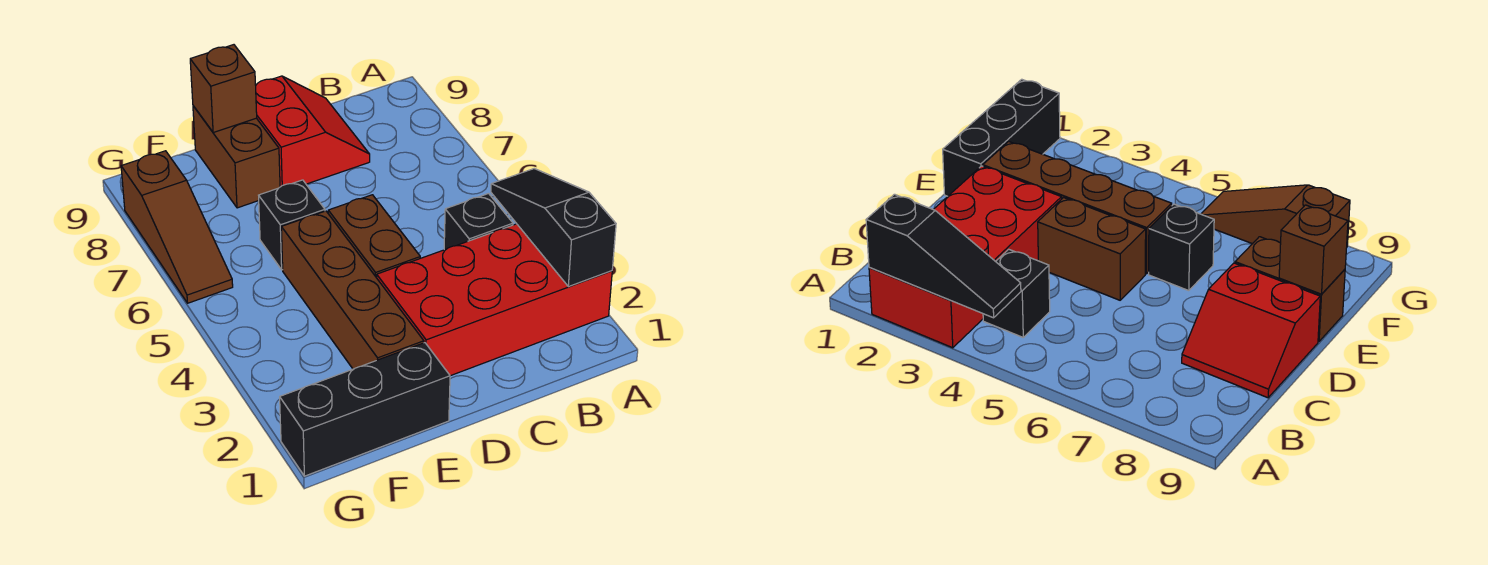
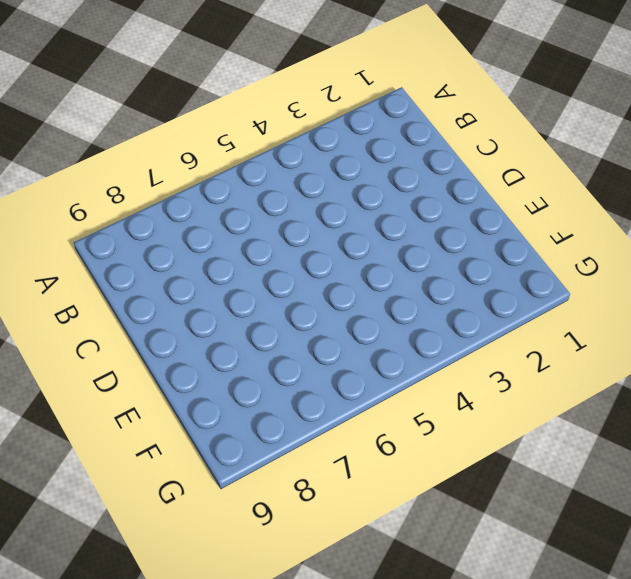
none -> red brick A2:D3 level 1
none -> black brick B4 level 1

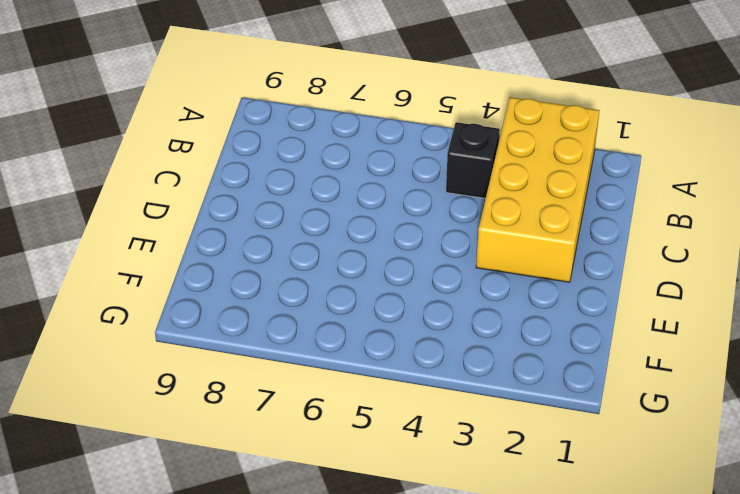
yellow brick A2:D3 level 1 -> red brick A2:D3 level 1
none -> red slope C8:D9 level 1 top D
none -> brown brick D4:D5 level 1

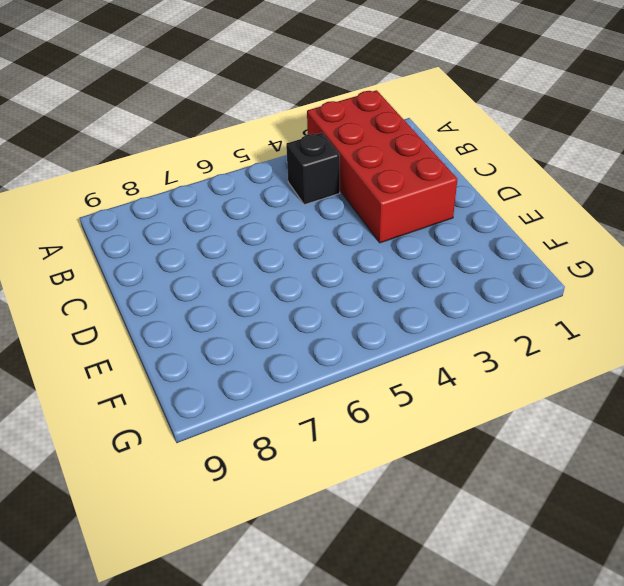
none -> red slope C8:D9 level 1 top D
none -> brown brick D4:D5 level 1

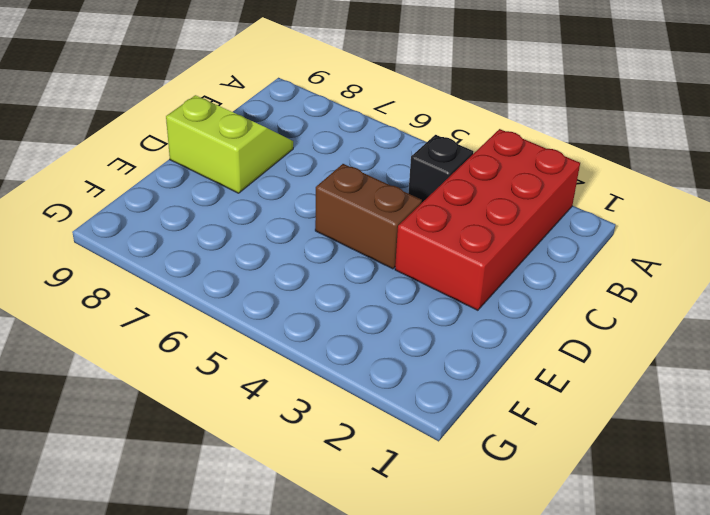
lime slope C8:D9 level 1 top D -> red slope C8:D9 level 1 top D
none -> black brick E1:G1 level 1
none -> brown brick E2:E5 level 1

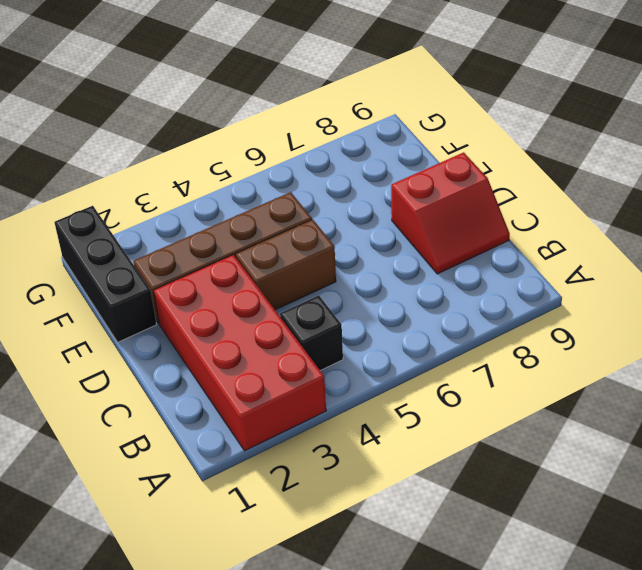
none -> black brick E6 level 1
none -> brown brick E8:E9 level 1

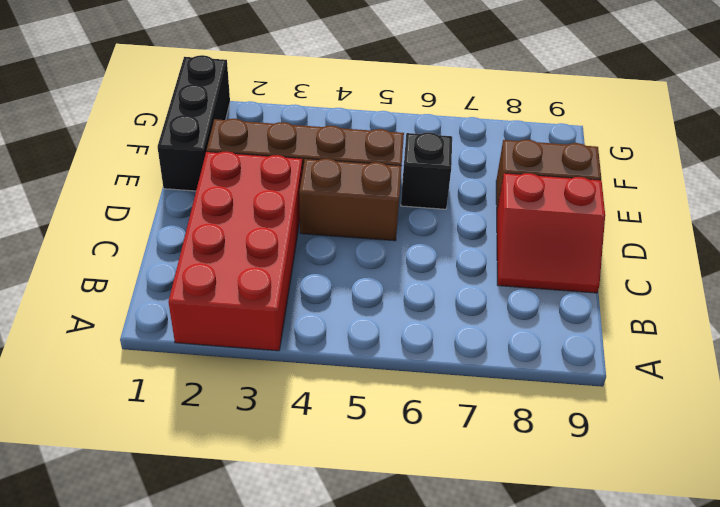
none -> black brick B4 level 1
none -> brown slope G6:G8 level 1 top 8

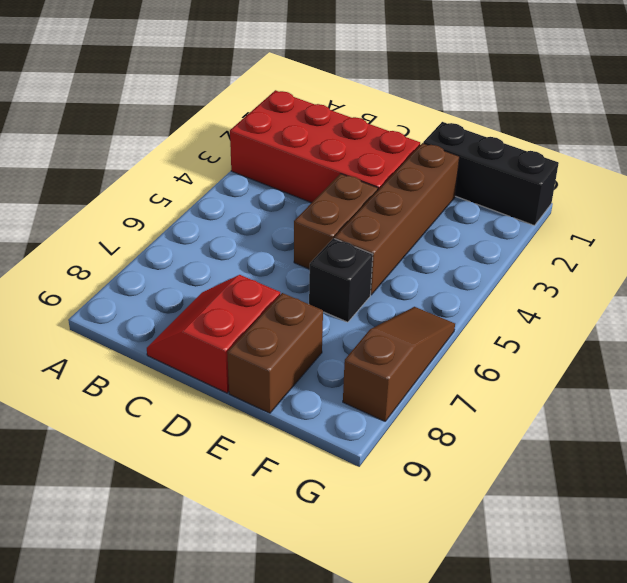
none -> black brick B4 level 1
none -> black slope A2:A4 level 2 top 2

